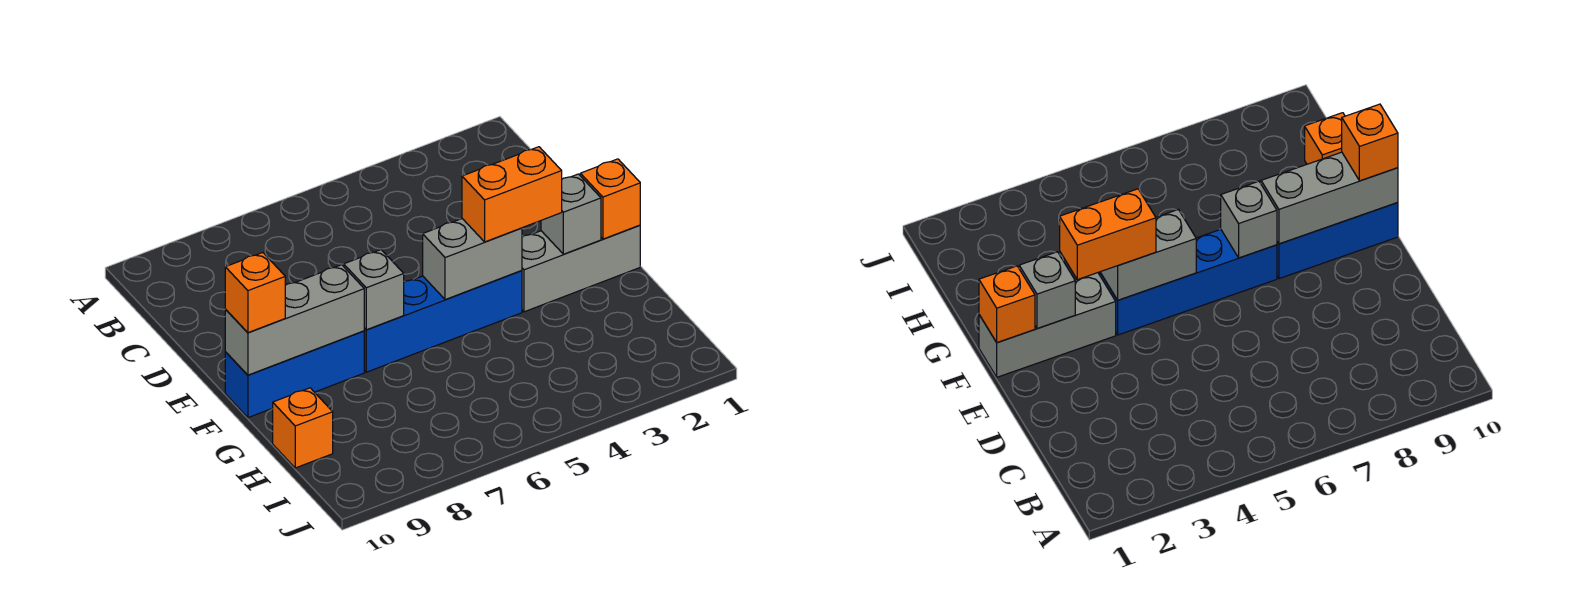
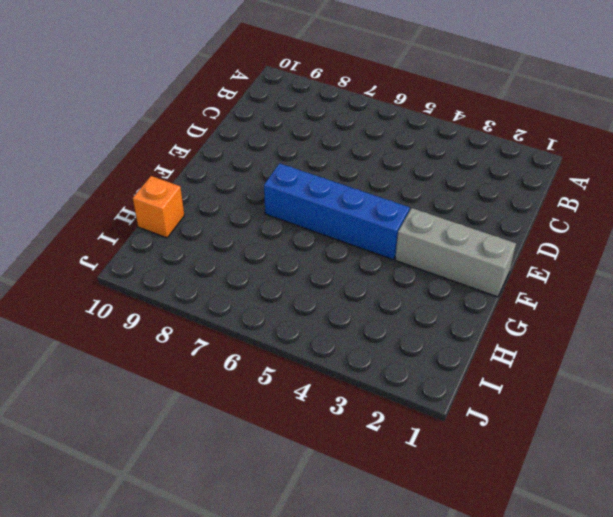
none -> blue brick F8:F10 level 1
none -> orange brick F1 level 2

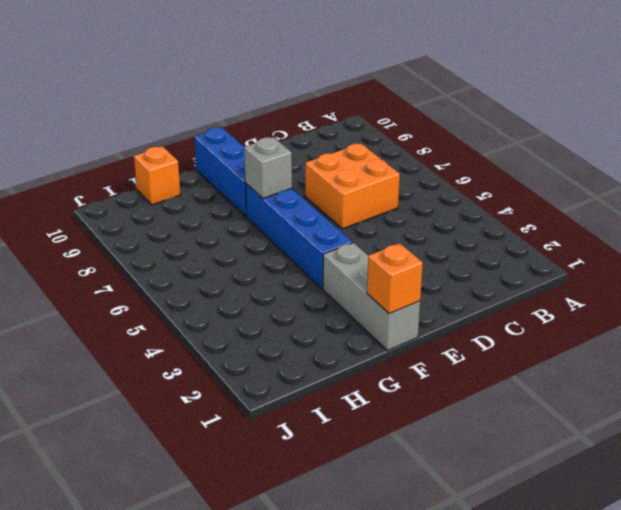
orange brick C6:D7 level 1 -> none
none -> grey brick F2 level 2
none -> grey brick F4:F5 level 2

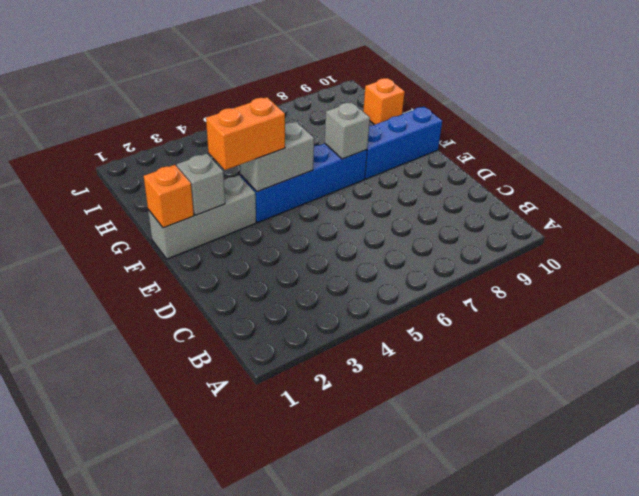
none -> grey brick F8:F10 level 2
none -> orange brick F10 level 3

